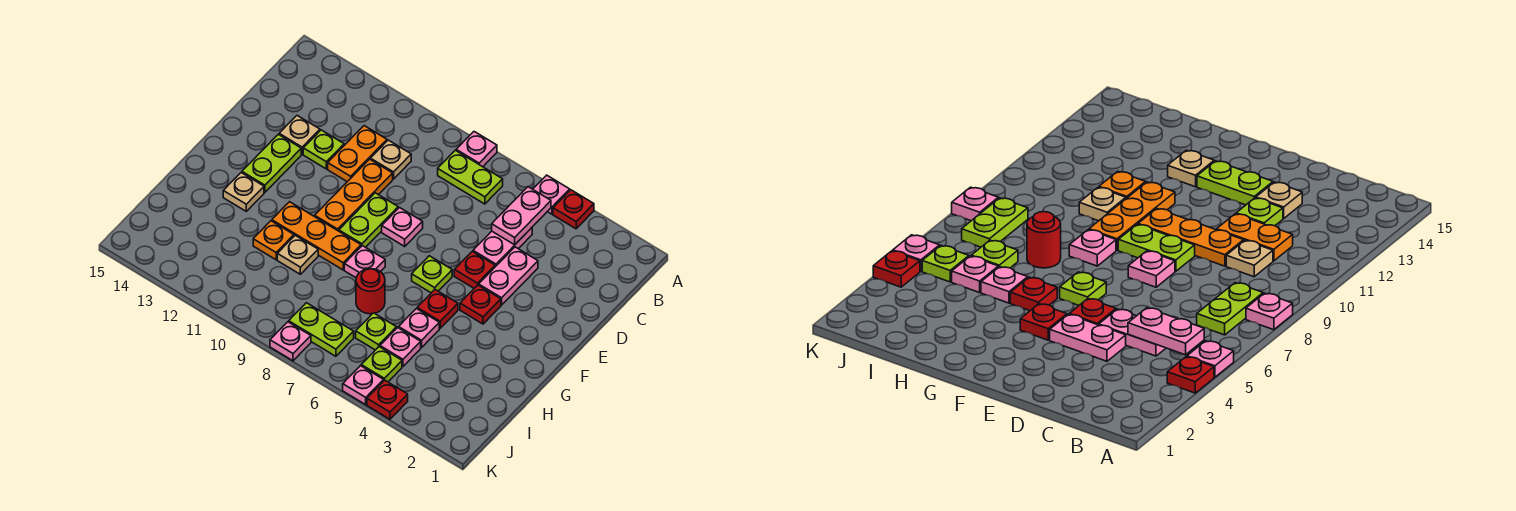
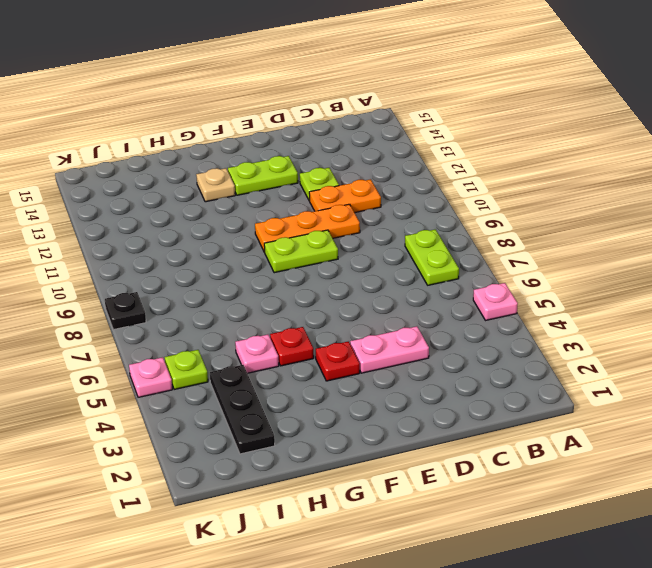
black plate I2:I4 level 1 -> none
black plate K8 level 1 -> pink plate K8 level 1
none -> red plate A4 level 1
none -> pink plate A8 level 1
none -> pink plate C5:D5 level 1
none -> tan plate C10 level 1

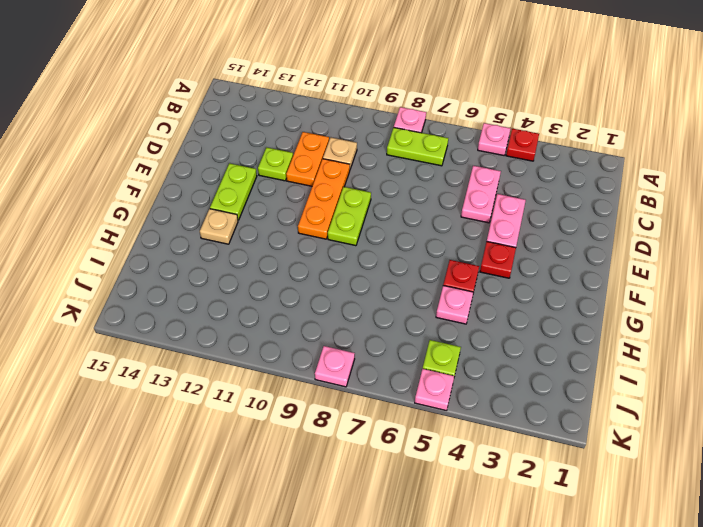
none -> tan plate D13 level 1
none -> red plate E5 level 1
none -> pink plate E8 level 1
none -> lime plate F6 level 1

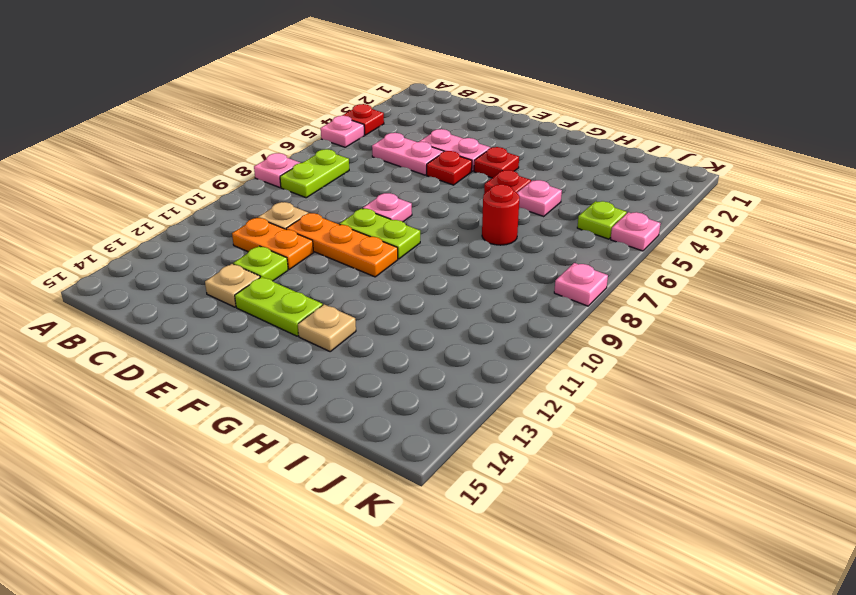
none -> lime plate F6 level 1
none -> pink plate G8 level 1
none -> orange plate G9:G11 level 1
none -> tan plate H10 level 1

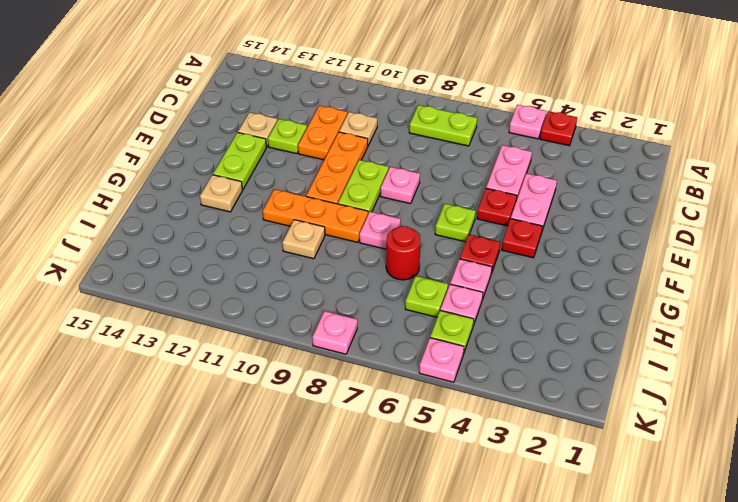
none -> pink plate A8 level 1
none -> orange plate H11 level 1
none -> lime plate J7:J8 level 1
none -> red plate K4 level 1

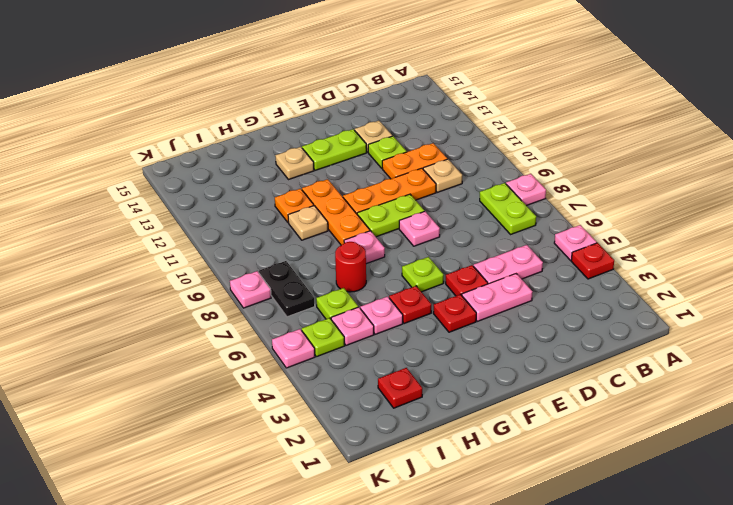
red plate I2 level 1 -> red plate K4 level 1
black plate J7:J8 level 1 -> lime plate J7:J8 level 1
none -> pink plate B5:C5 level 2

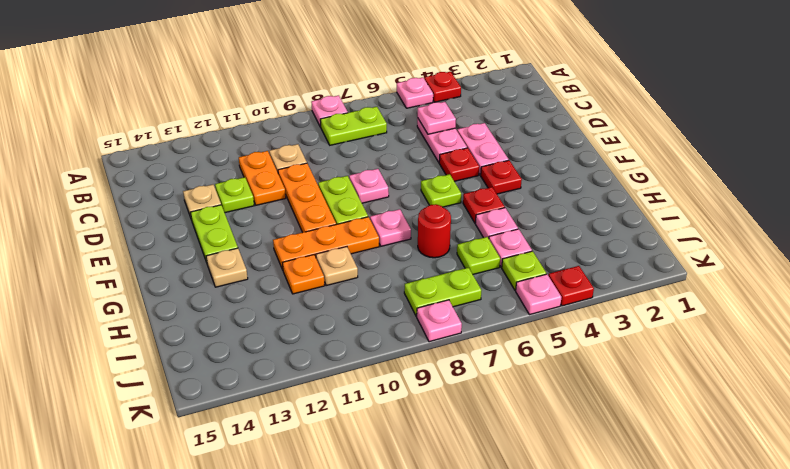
pink plate C5 level 2 -> pink plate B5:C5 level 2

